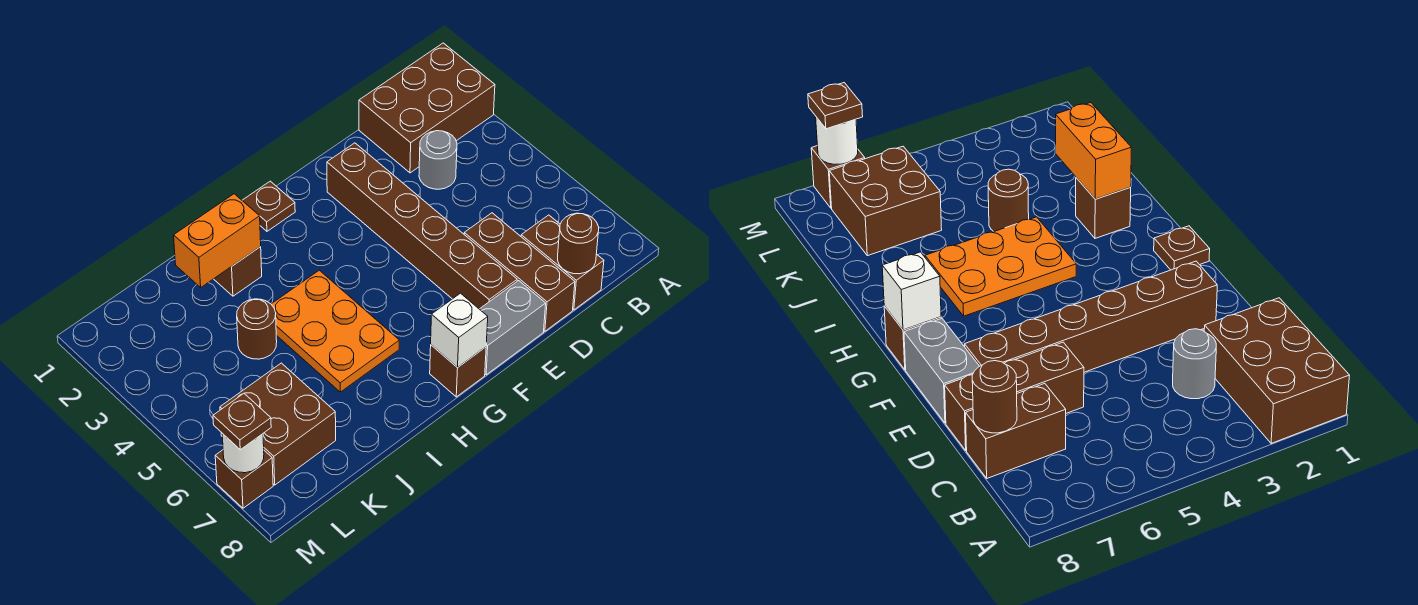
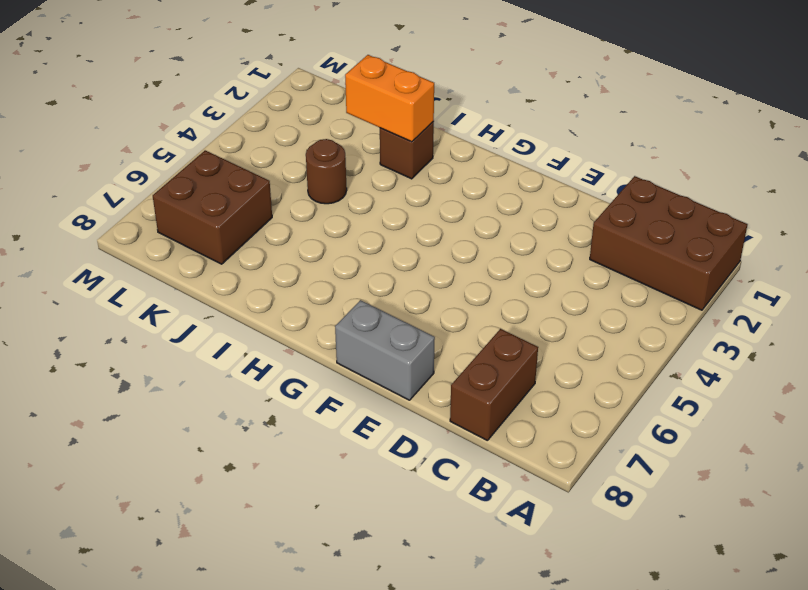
none -> grey round brick C3 level 1
none -> brown brick D6:D8 level 1
none -> brown brick E2:E7 level 1

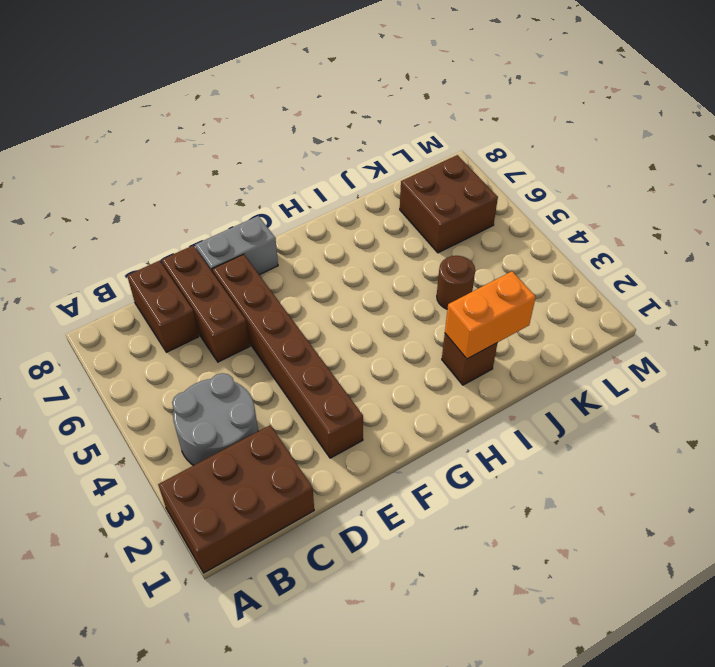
grey round brick B3:C4 level 1 -> grey round brick C3 level 1
none -> brown plate G1 level 1
none -> brown brick G8 level 1
none -> orange plate H4:I6 level 1

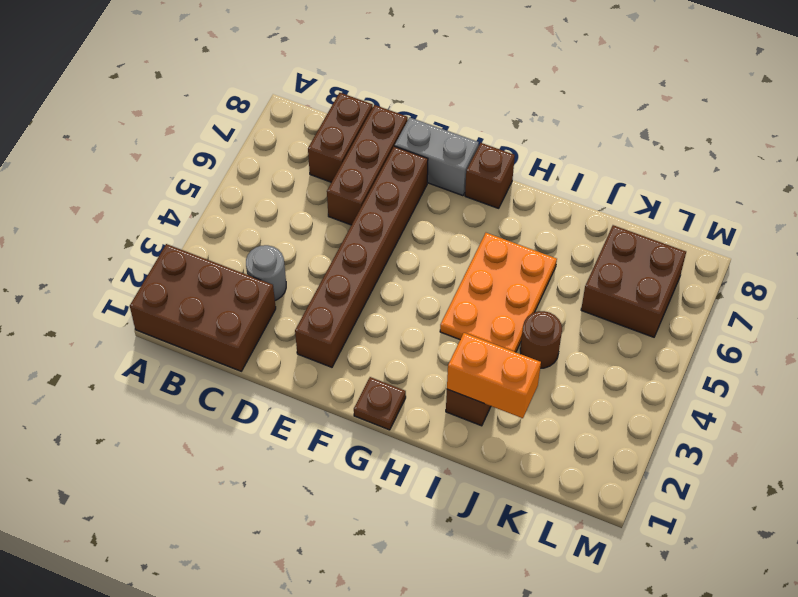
none -> brown brick M7 level 1
none -> brown round brick C8 level 2
none -> white brick G8 level 2

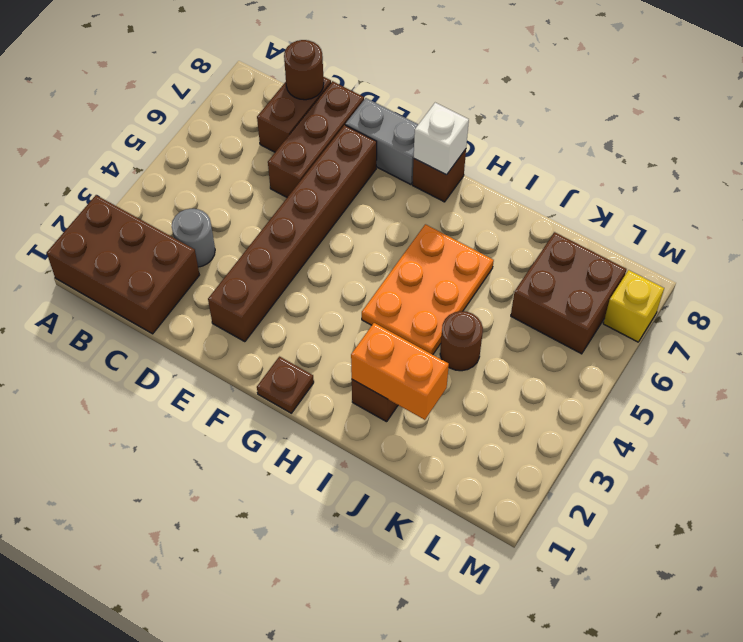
yellow brick M7 level 1 -> brown brick M7 level 1
none -> white round brick M7 level 2
none -> brown plate M7 level 3

